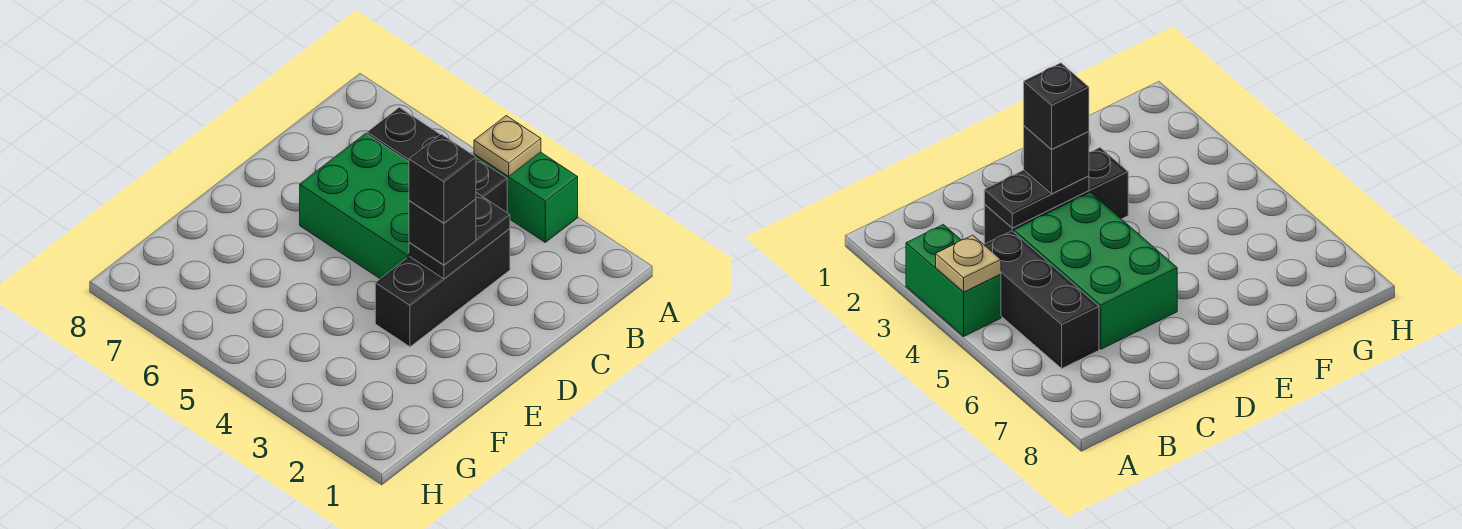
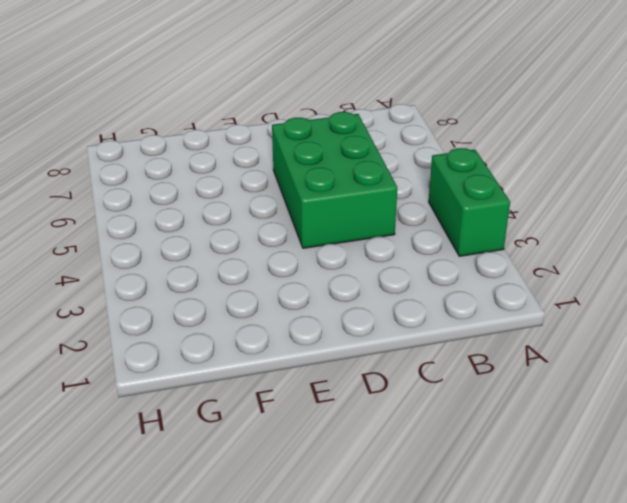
none -> black brick B4:B6 level 1
none -> black brick C3:E3 level 1

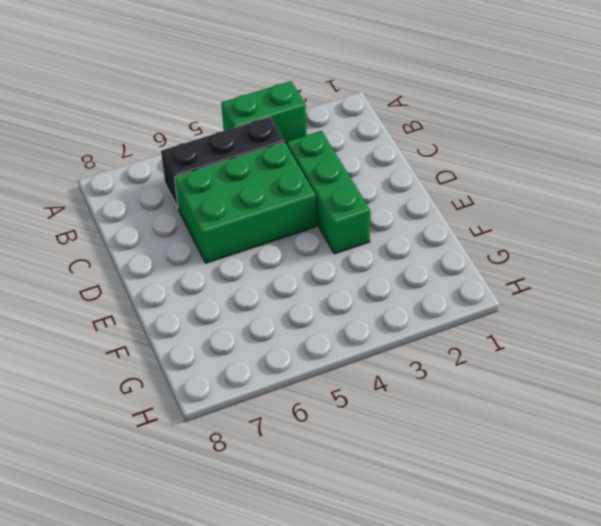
green brick C3:E3 level 1 -> black brick C3:E3 level 1
none -> tan plate A4 level 2
none -> black plate C3:D3 level 2

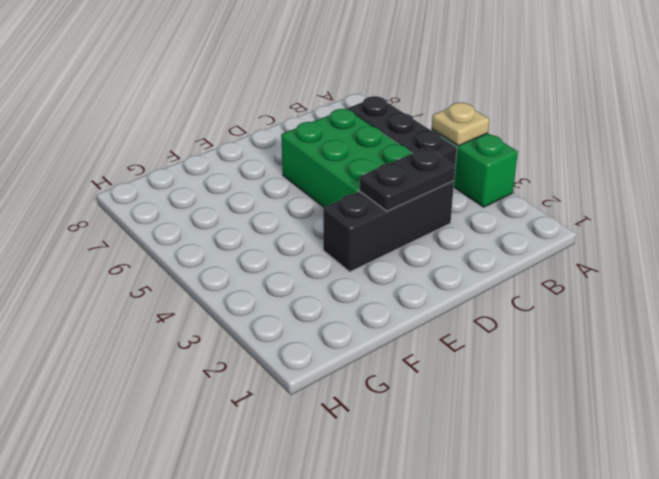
none -> black brick D3 level 3
none -> black brick D3 level 4

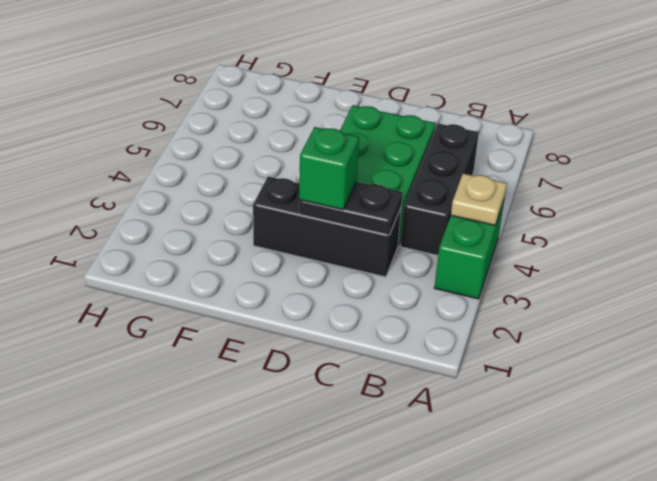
green brick D3 level 3 -> black brick D3 level 3
none -> black brick D3 level 4

